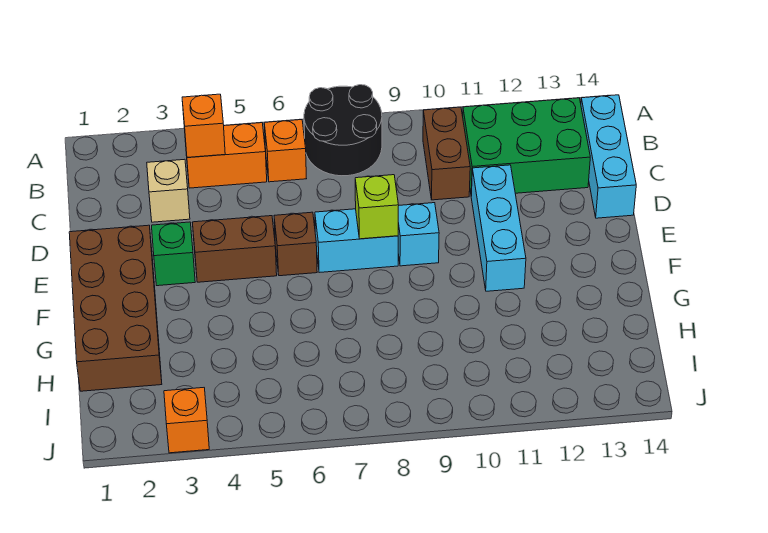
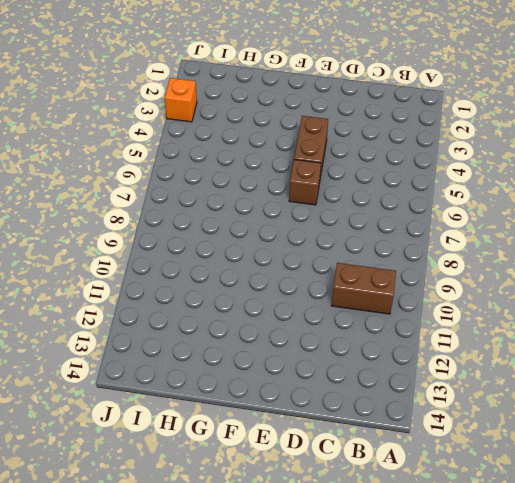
none -> black round brick A7:B8 level 1
none -> orange brick B4:B5 level 1
none -> orange brick B6 level 1

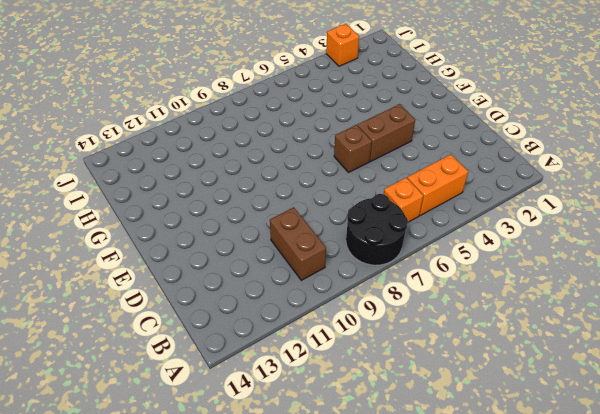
none -> green brick B11:C13 level 1
none -> cyan brick B14:D14 level 1
none -> tan brick C3 level 1

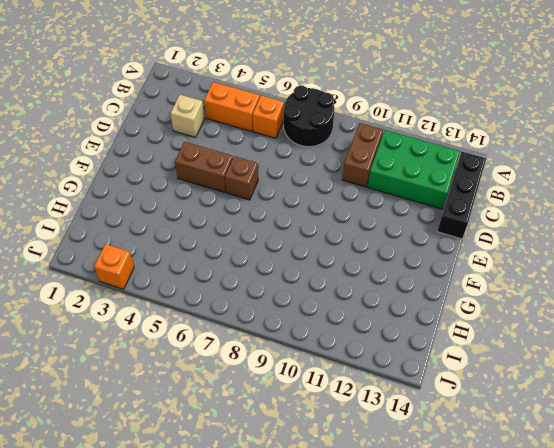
black brick B14:D14 level 1 -> cyan brick B14:D14 level 1
none -> cyan brick D11:F11 level 1
none -> brown brick E1:H2 level 1
none -> green brick E3 level 1

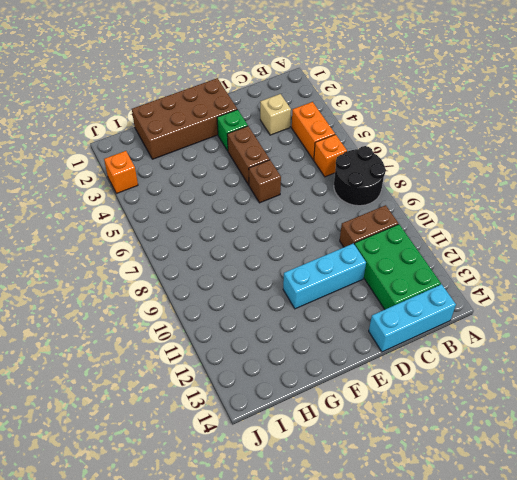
none -> cyan brick E7:E8 level 1
none -> cyan brick E9 level 1
none -> orange brick B4 level 2

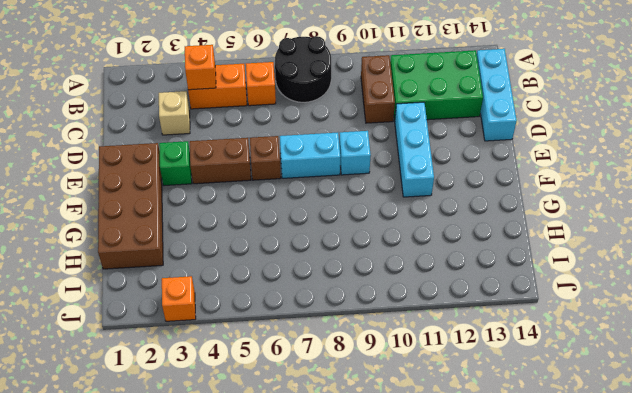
none -> lime brick E8 level 2

